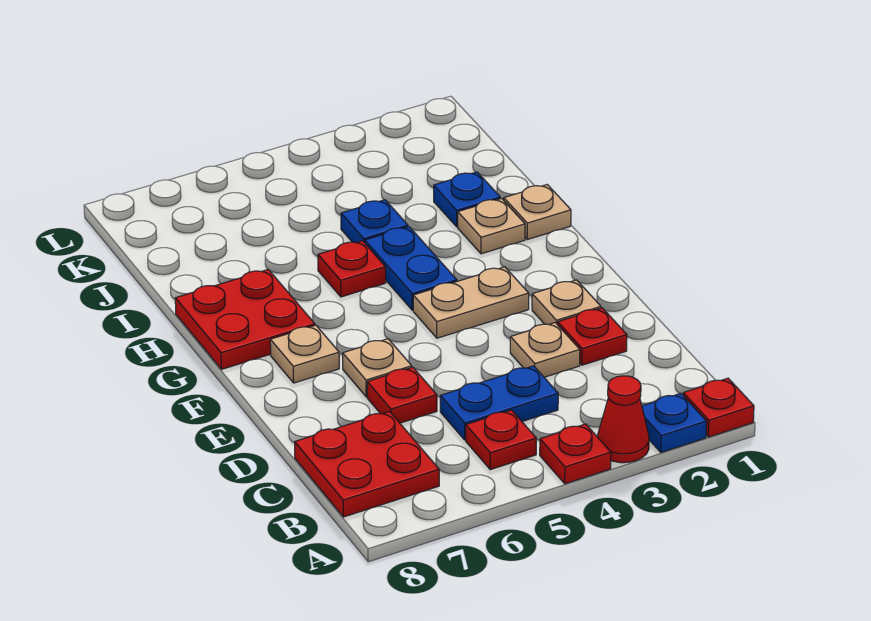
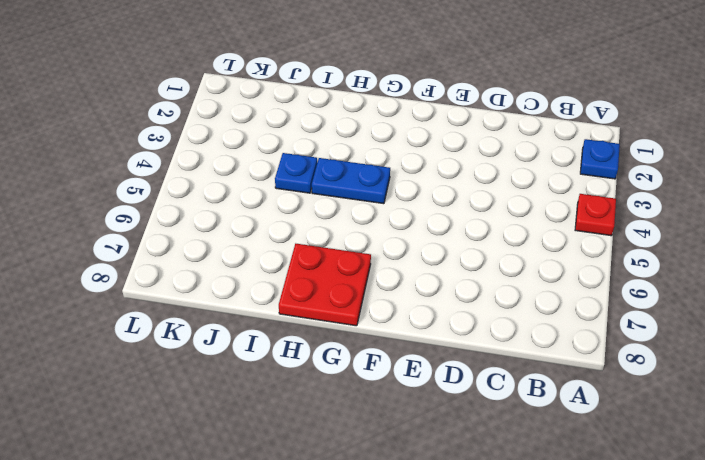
none -> red plate A1 level 1
none -> red cone A3 level 1
none -> red plate B5 level 1

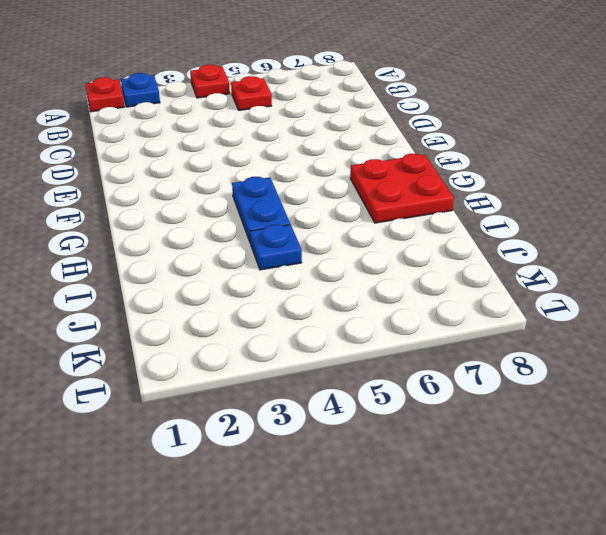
none -> red cone A3 level 1
none -> red plate B7:C8 level 1
none -> blue plate C4:C5 level 1

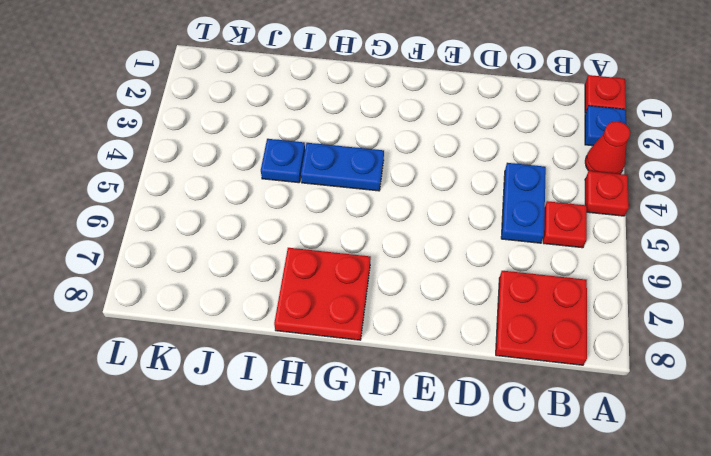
none -> red plate D2 level 1
none -> tan plate D3 level 1
none -> red plate D6 level 1

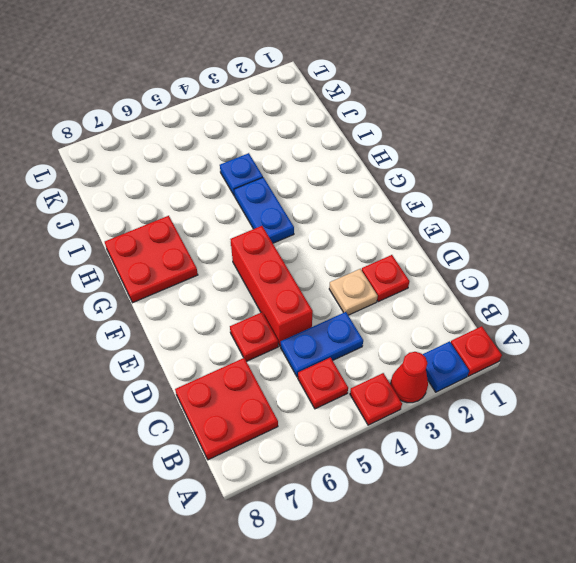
red brick D5:F5 level 1 -> none
none -> tan plate E2 level 1
none -> tan plate E6 level 1
none -> tan plate F3:F4 level 1

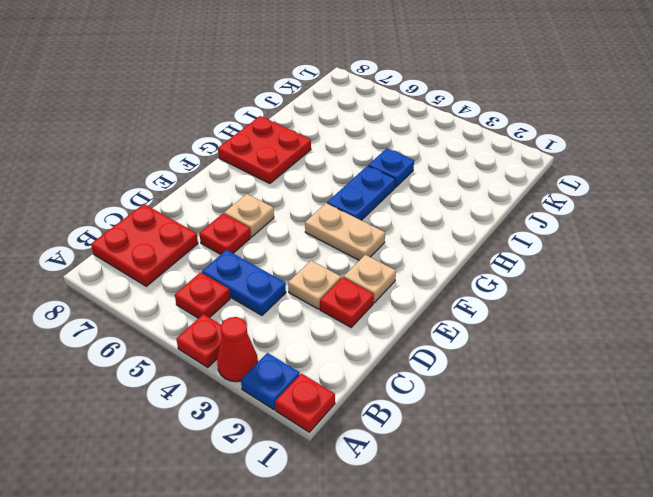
none -> tan plate F7 level 1
none -> tan plate H1 level 1
none -> tan plate H2 level 1

